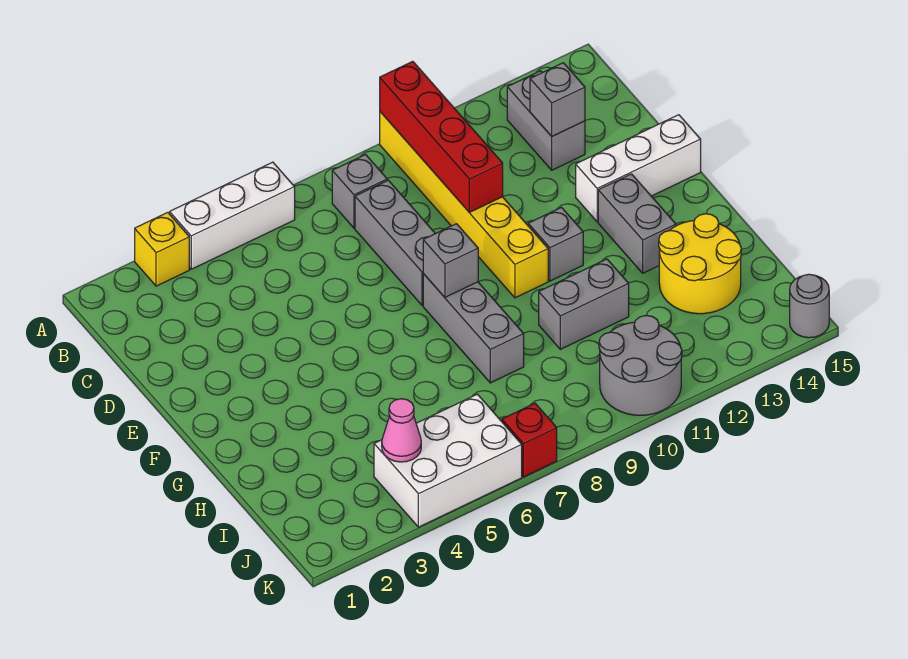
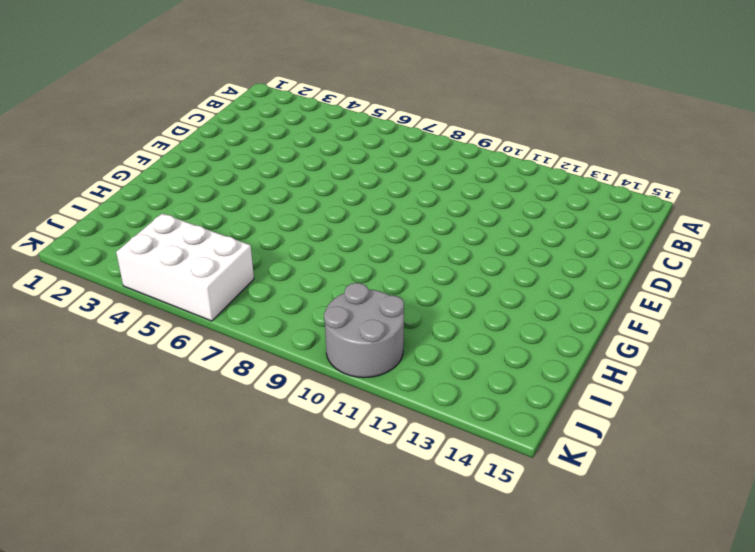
none -> yellow brick A3 level 1
none -> white brick A4:A6 level 1
none -> yellow brick A10:F10 level 1

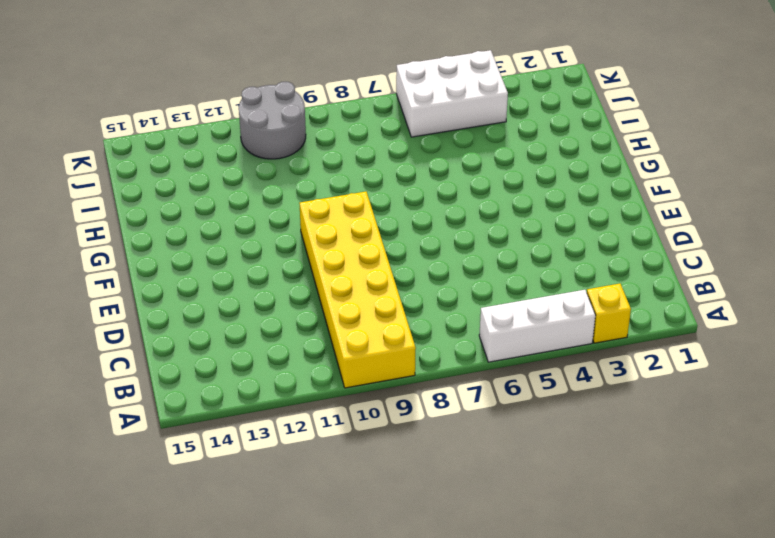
yellow brick A9:F10 level 1 -> yellow brick A10:F10 level 1
none -> grey brick B8 level 1
none -> grey brick B13:C13 level 1
none -> grey brick C8:E8 level 1

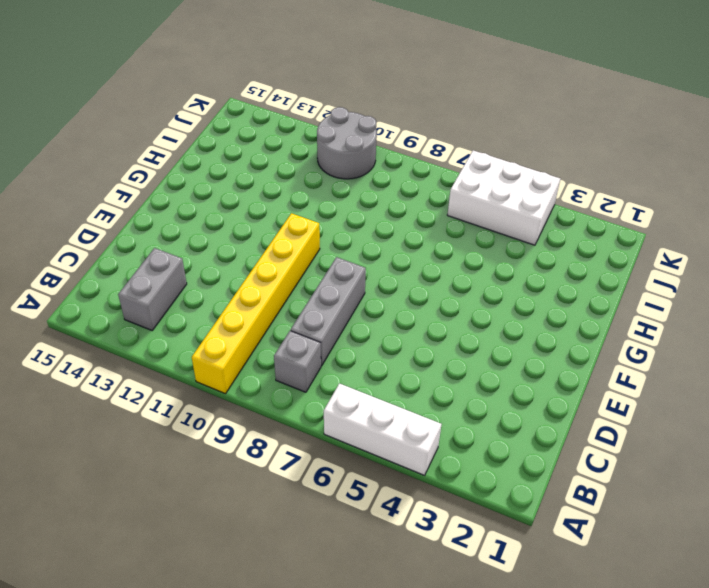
none -> yellow brick A3 level 1
none -> white brick E13:E15 level 1
none -> grey brick F8:H8 level 1

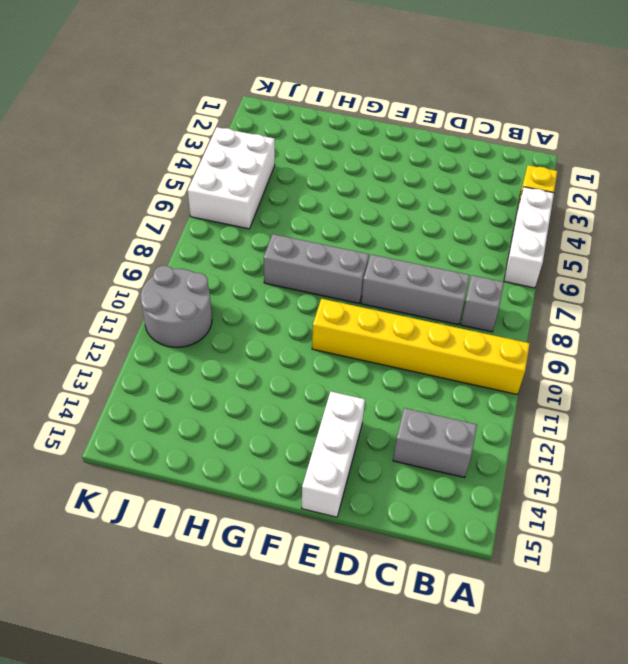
none -> grey brick F11 level 1
none -> grey brick F13:G13 level 1
none -> grey brick H10:H11 level 1

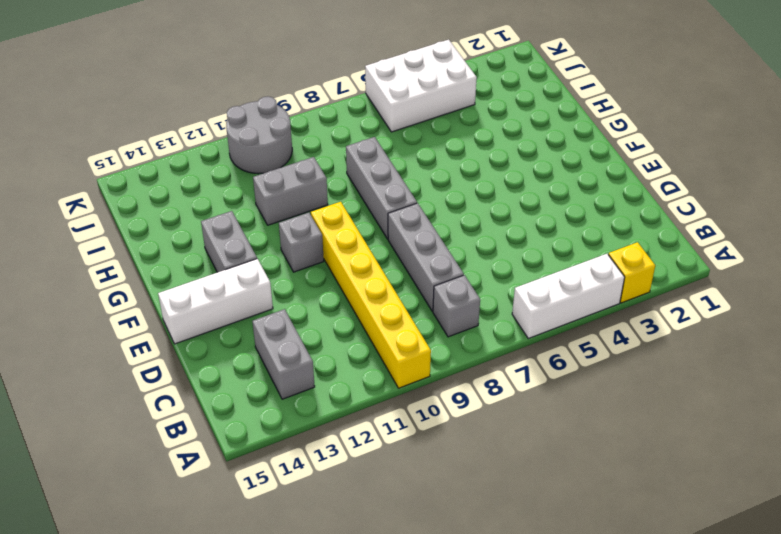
none -> yellow round brick H13:I14 level 1
none -> red brick K7 level 1
none -> grey round brick K15 level 1

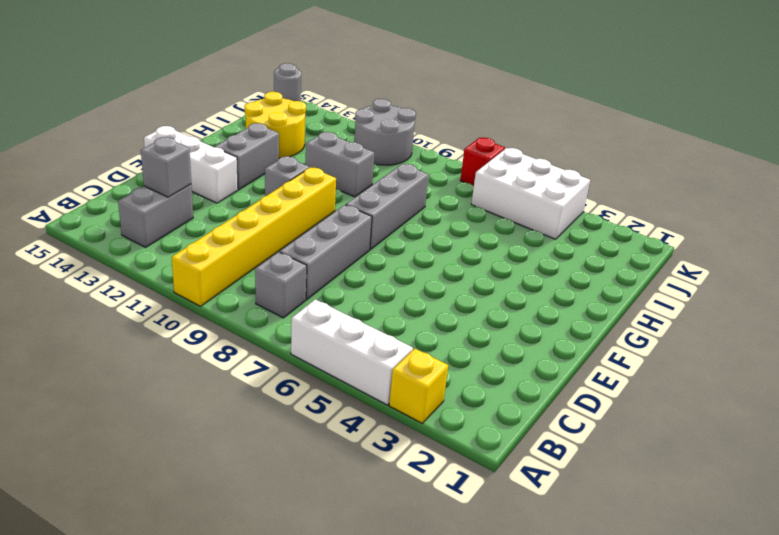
none -> red brick A10:D10 level 2
none -> grey brick F8 level 2
none -> pink cone J4 level 2

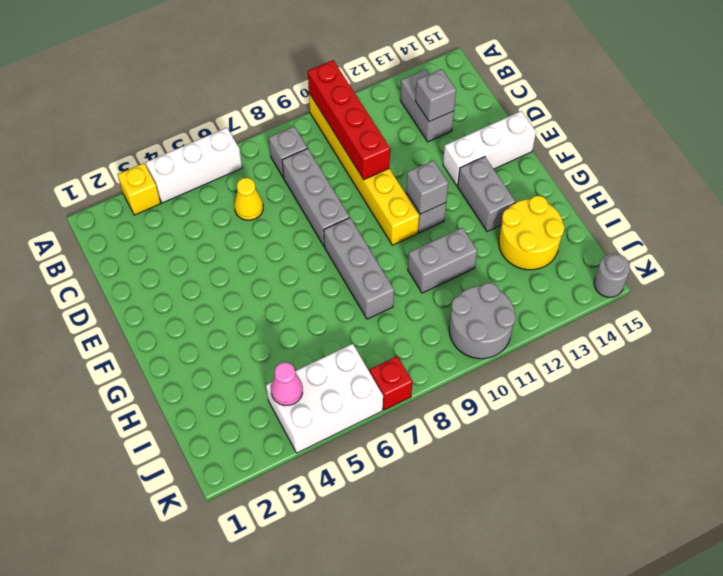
yellow cone C6 level 1 -> none
grey brick F11 level 2 -> grey brick F8 level 2

